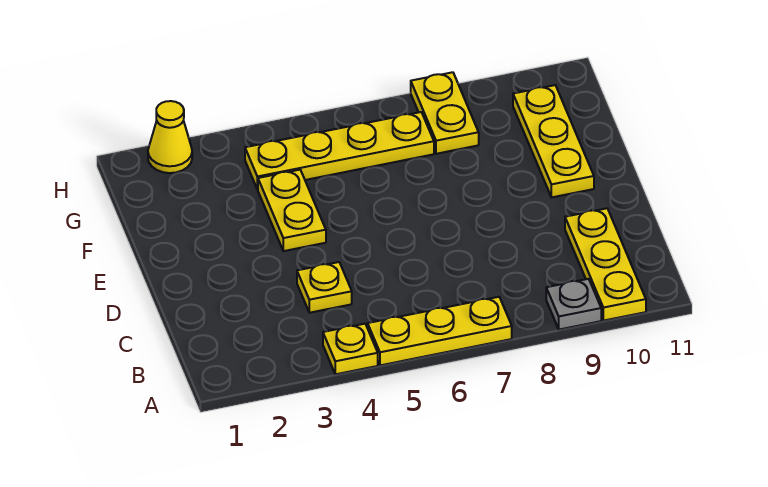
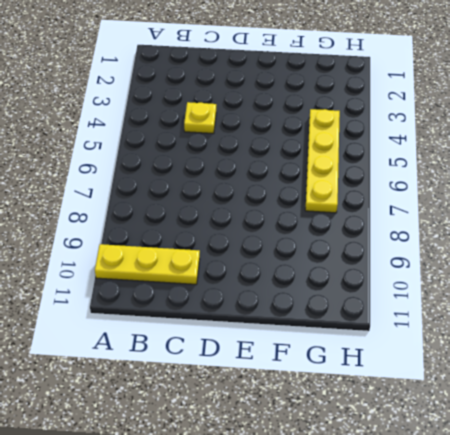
none -> yellow plate A4 level 1
none -> yellow plate A5:A7 level 1

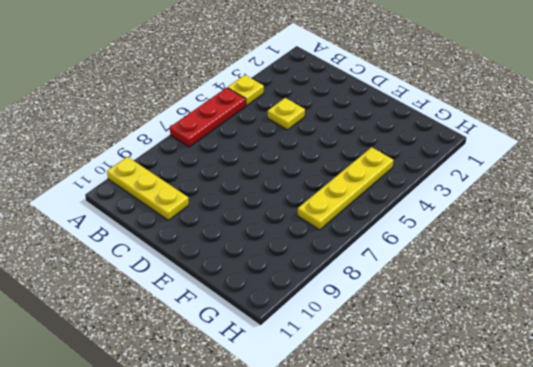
red plate A5:A7 level 1 -> yellow plate A5:A7 level 1
none -> grey plate A9 level 1
none -> yellow plate E4:F4 level 1

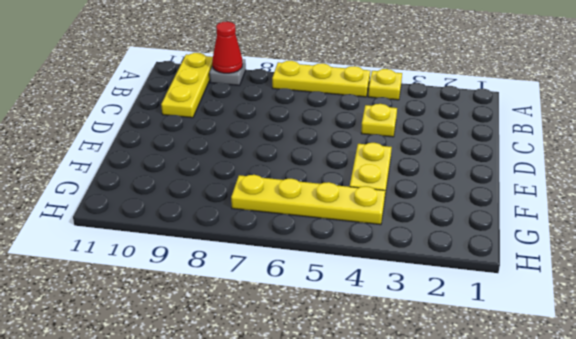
red cone A9 level 2 -> none
none -> yellow plate E10:G10 level 1
none -> yellow plate G8:H8 level 1

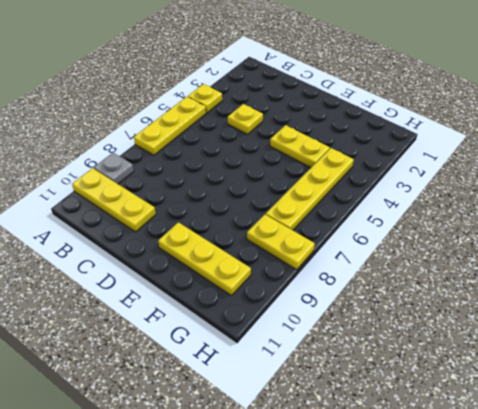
none -> yellow cone H2 level 1

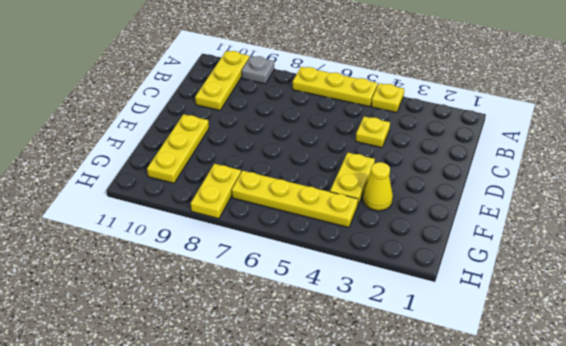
yellow cone F3 level 1 -> yellow cone H2 level 1

